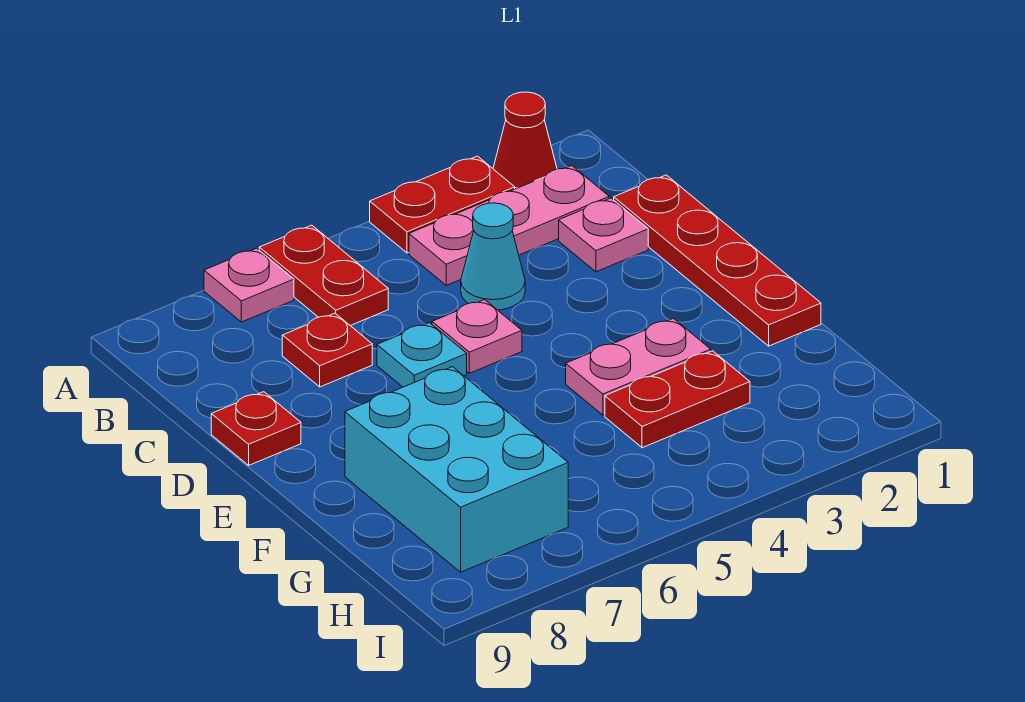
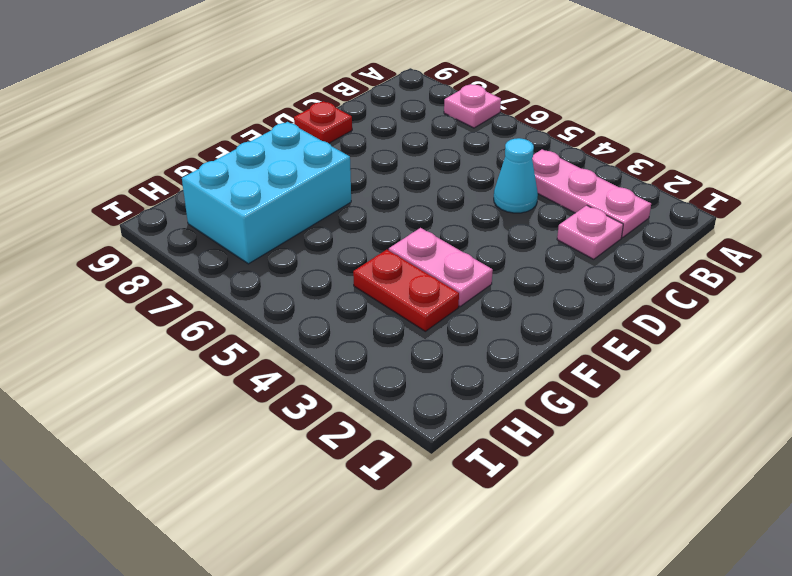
none -> red cone A2 level 1
none -> red plate A3:A4 level 1
none -> red plate A6:B6 level 1

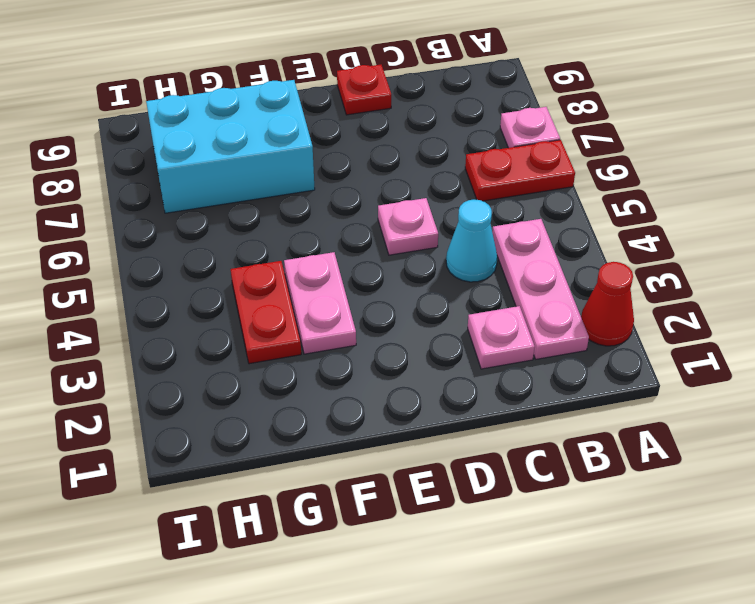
none -> red plate A3:A4 level 1
none -> red plate C1:F1 level 1
none -> red plate C7 level 1

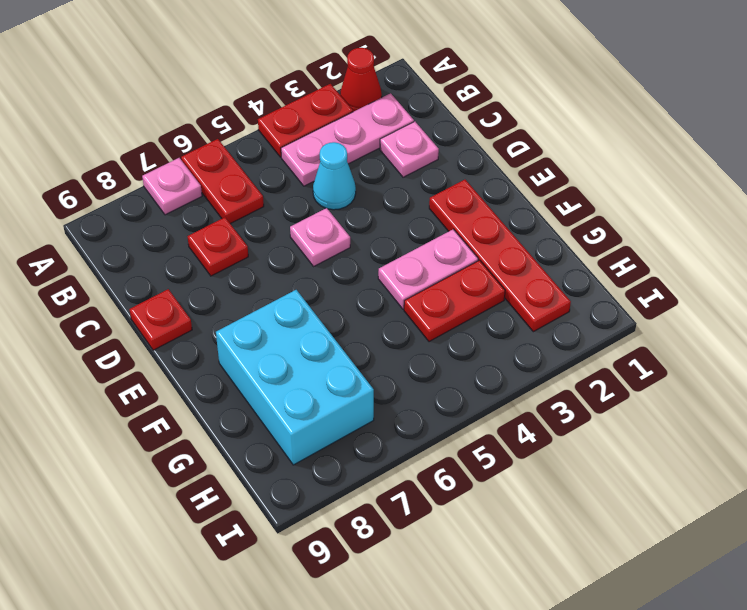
red plate E2:H2 level 1 -> red plate C1:F1 level 1
none -> cyan plate D6 level 1

